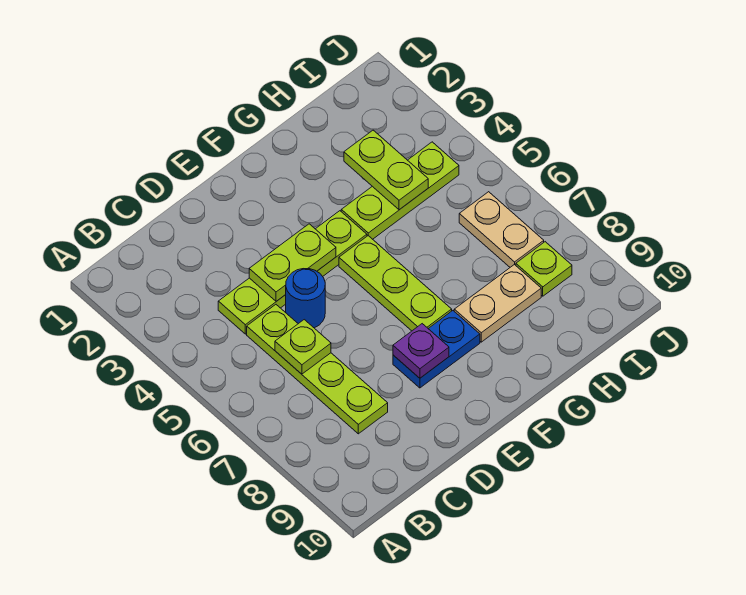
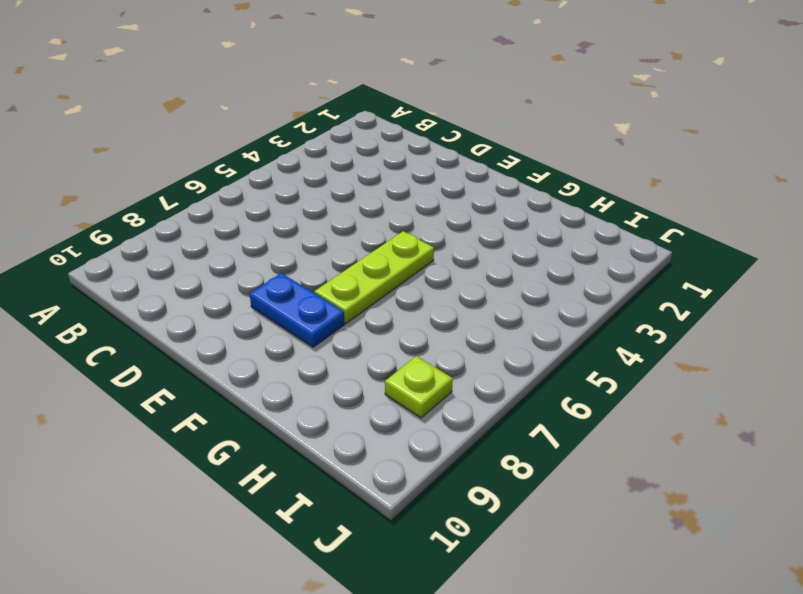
none -> lime plate C4:F4 level 1
none -> lime plate C5:C8 level 1
none -> blue round brick D5 level 1

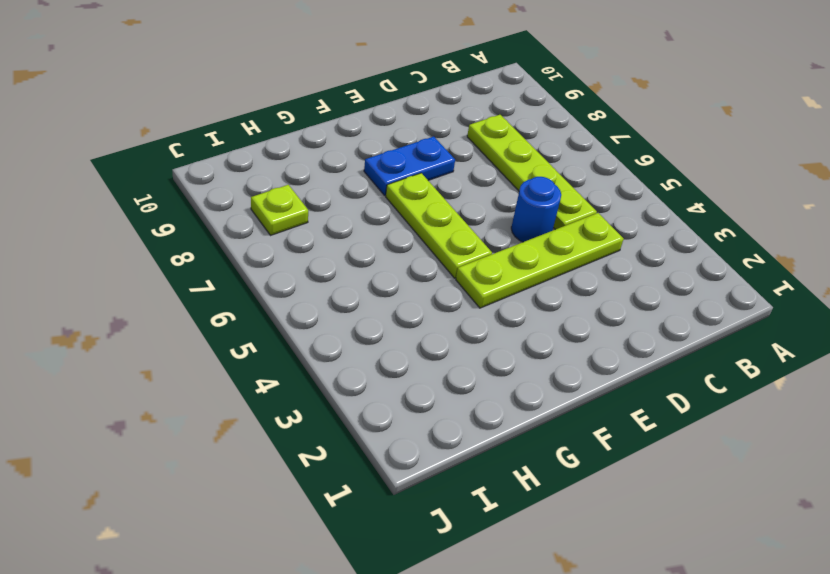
none -> lime plate G4:I4 level 1
none -> tan plate G8:H8 level 1
none -> tan plate I6:I7 level 1

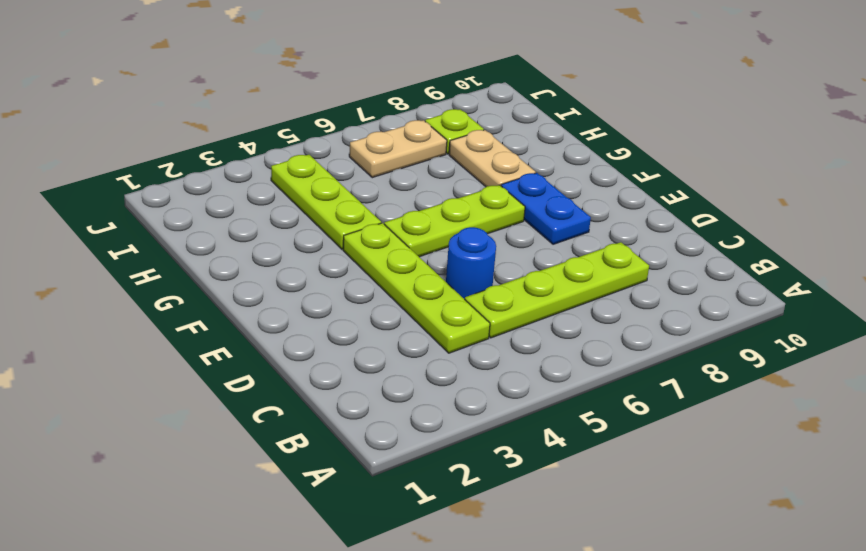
none -> lime plate C6 level 2
none -> lime plate D4:E4 level 2
none -> purple plate E8 level 2

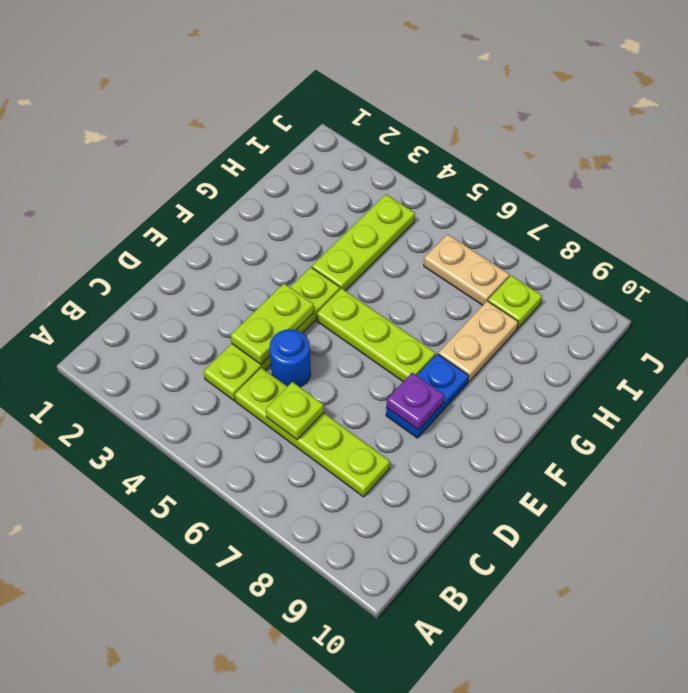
none -> lime plate H3:H4 level 2

